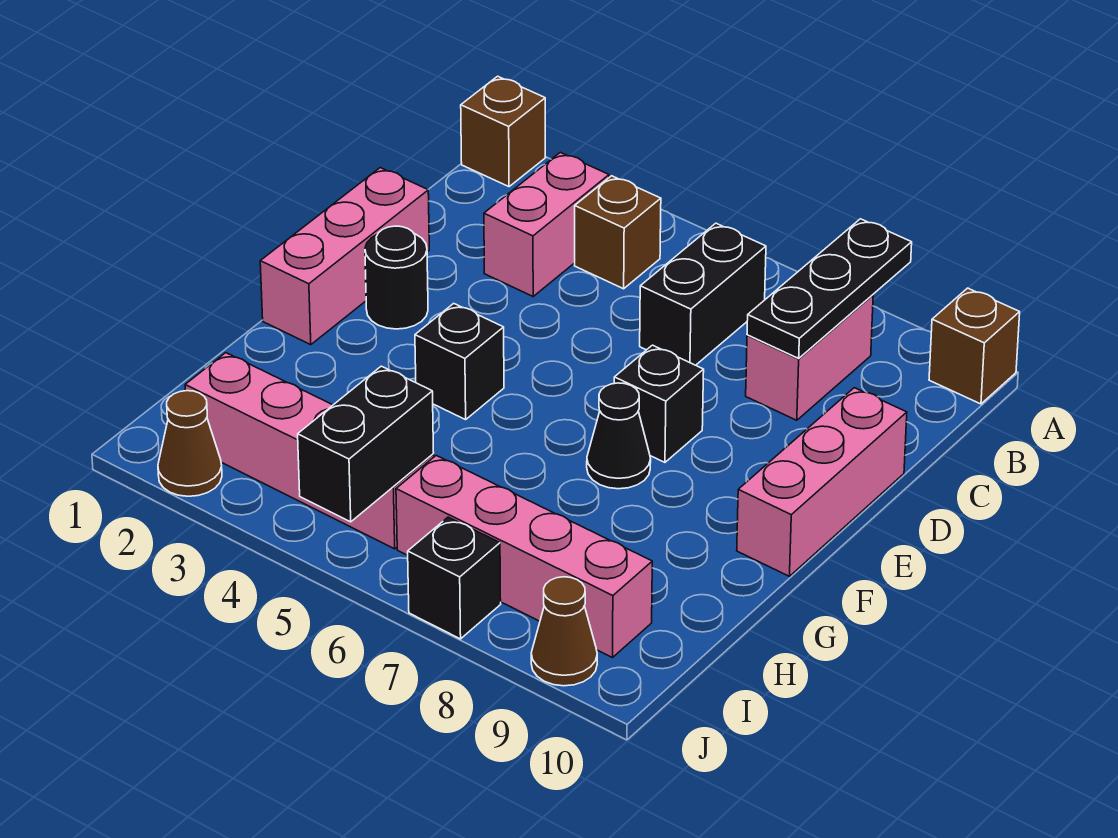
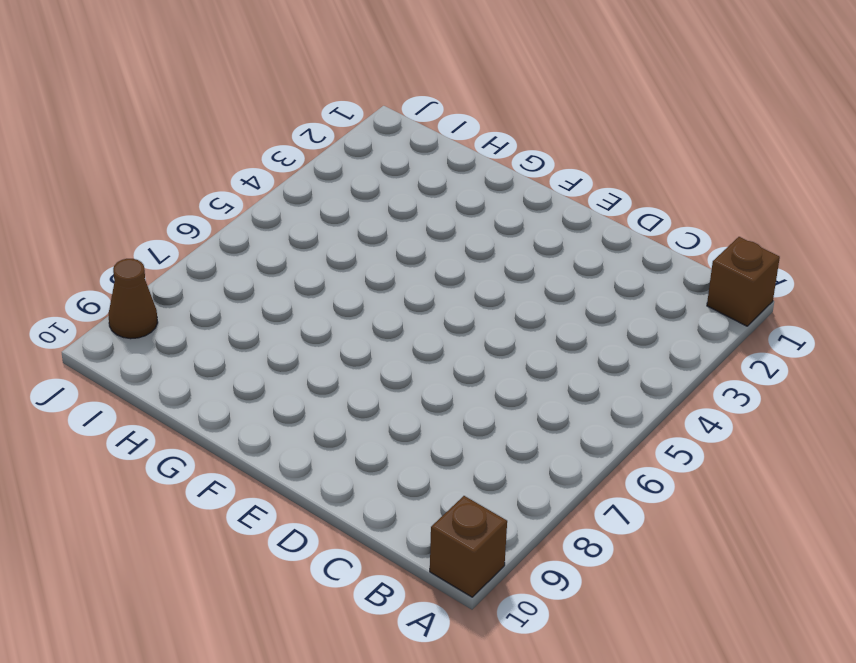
none -> pink brick B3:C3 level 1
none -> brown brick B4 level 1
none -> black brick B6:C6 level 1

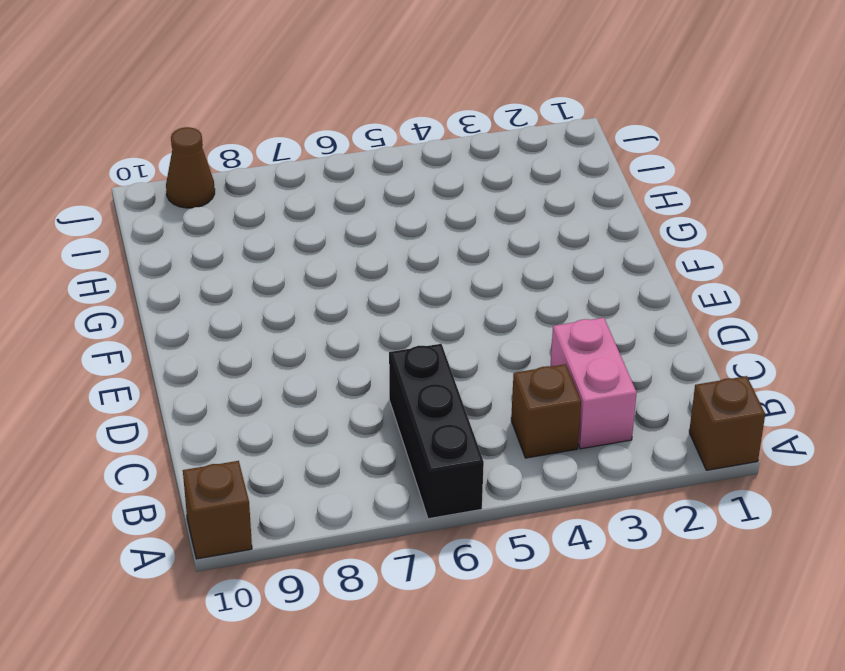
black brick A6:C6 level 1 -> black brick B6:C6 level 1
none -> pink brick B8:C8 level 1
none -> pink brick D1:F1 level 1
none -> pink brick D10:F10 level 1

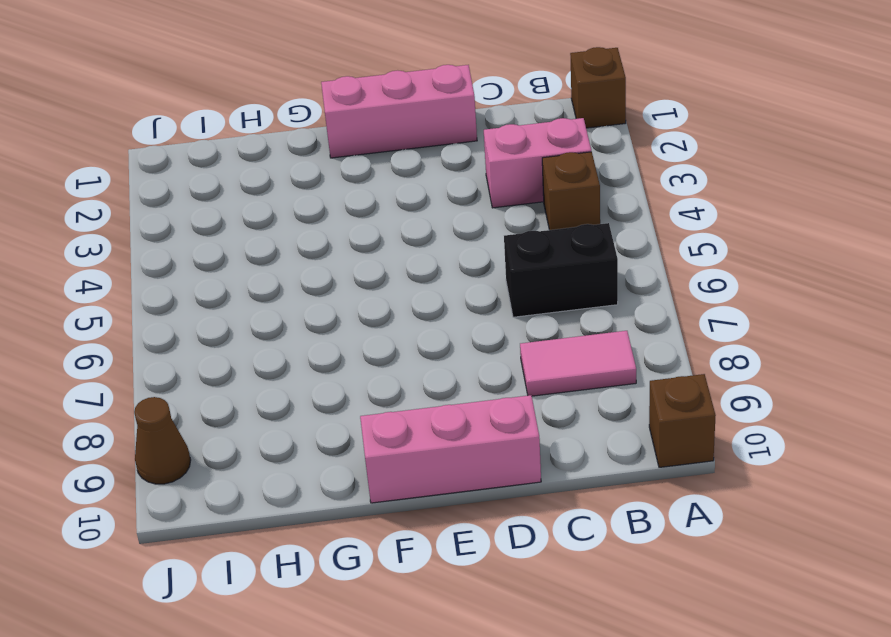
pink tile B8:C8 level 1 -> pink brick B8:C8 level 1
none -> black round brick E2 level 1
none -> black brick E7 level 1
none -> black brick F4 level 1

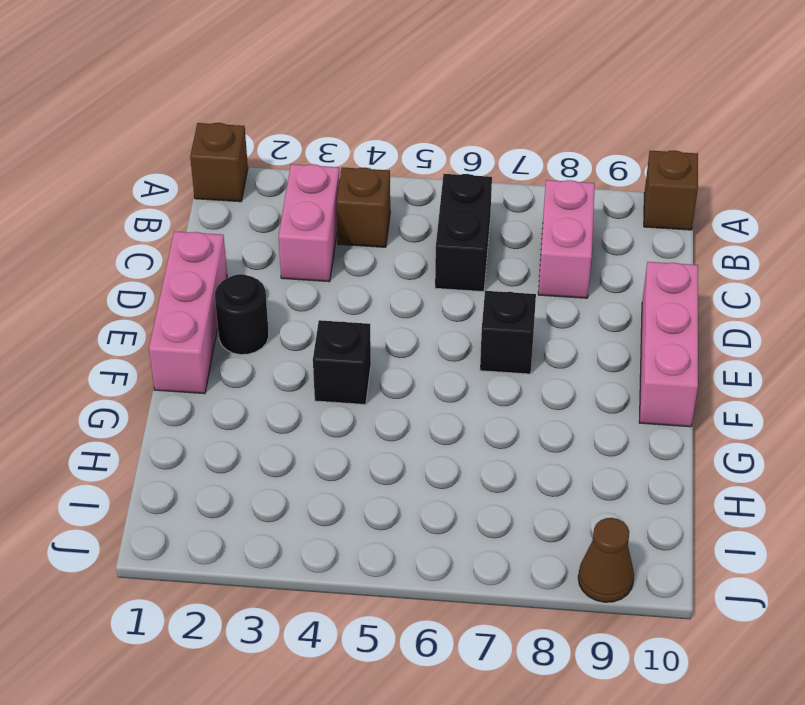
none -> black cone F7 level 1
none -> pink brick I2:I5 level 1
none -> pink brick I6:I9 level 1

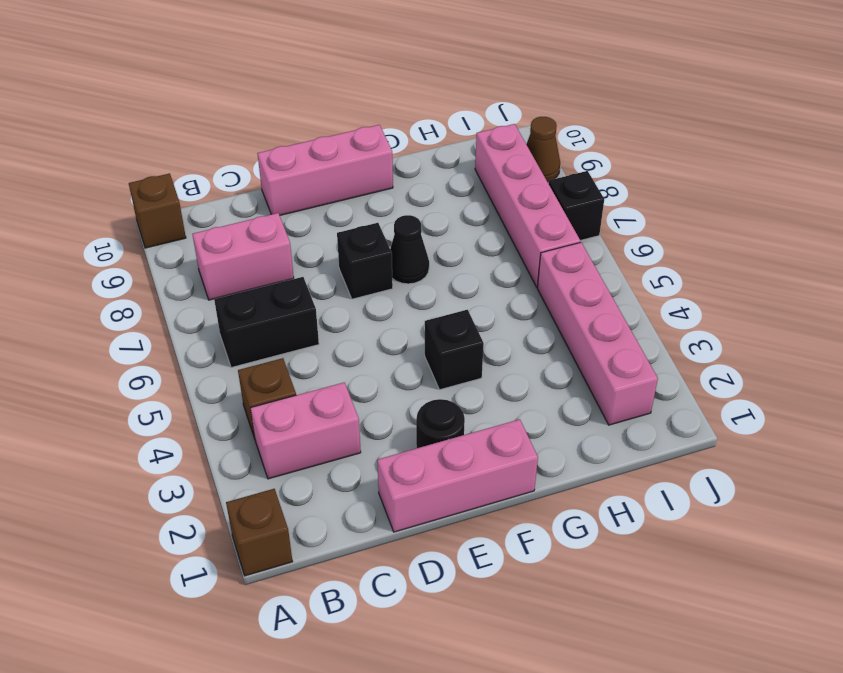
none -> brown cone J2 level 1
none -> black plate A8:C8 level 2
none -> black brick I5:J5 level 2

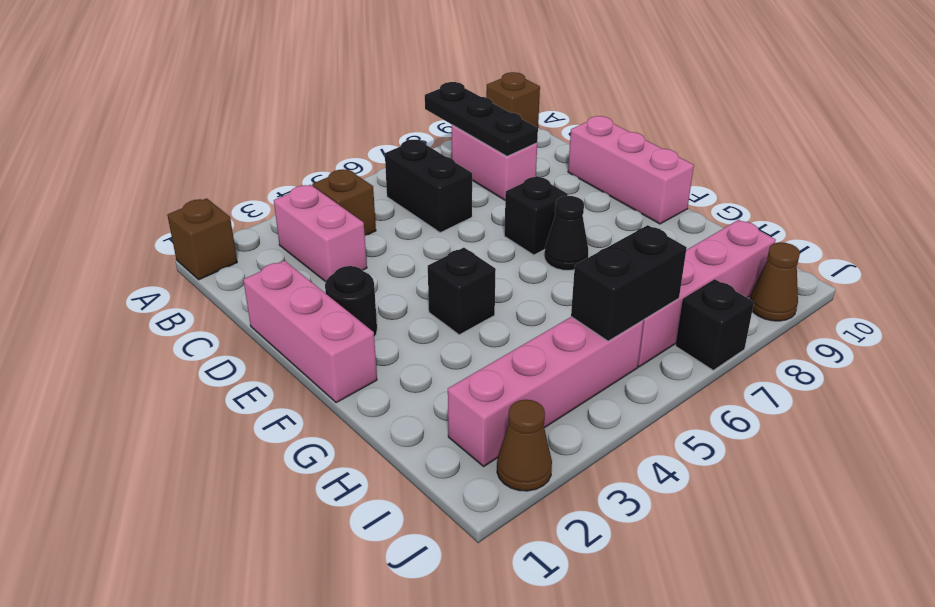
black brick I5:I6 level 2 -> black brick I5:J5 level 2

